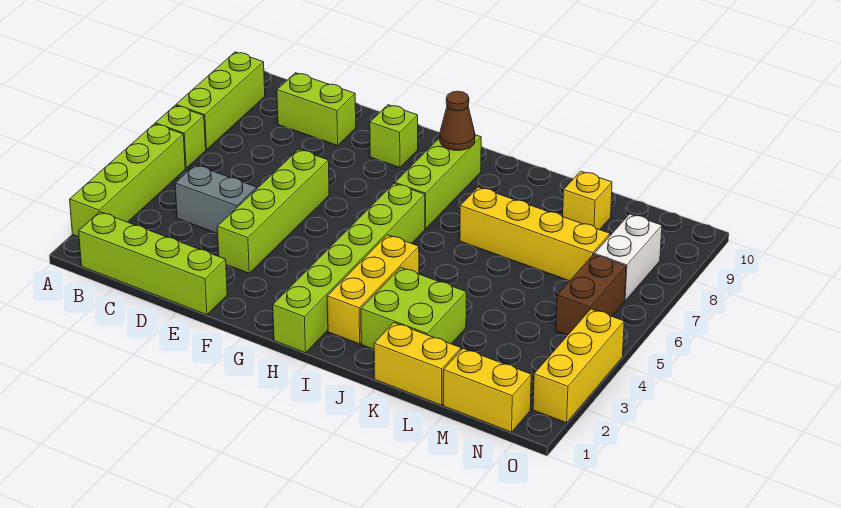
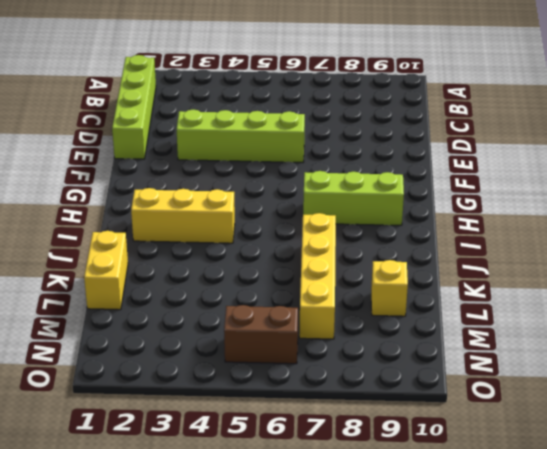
none -> lime brick A2:A5 level 1
none -> lime brick A6 level 1
none -> lime brick A7:A9 level 1

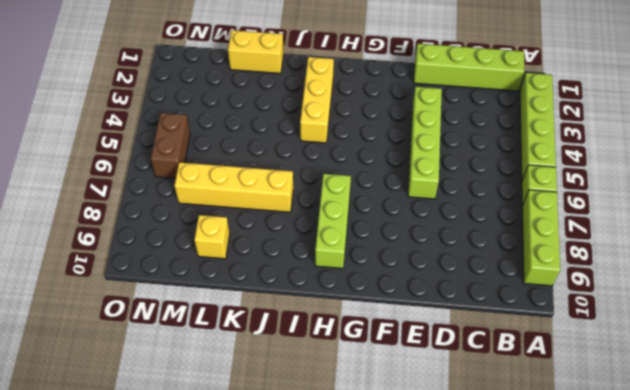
none -> grey brick C4:D4 level 1
none -> lime brick C9:D9 level 1
none -> lime brick F9 level 1

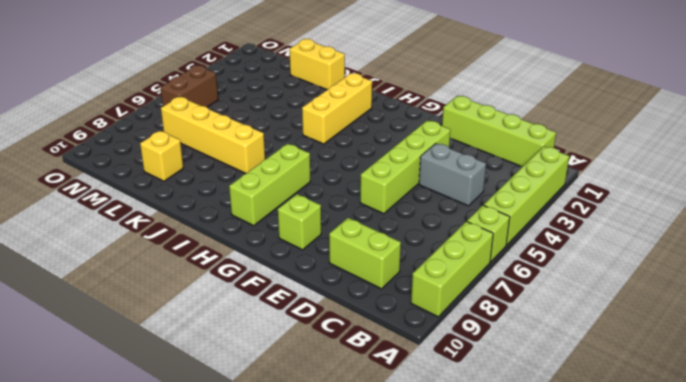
none -> lime brick H1:H6 level 1
none -> lime brick J2:K3 level 1
none -> yellow brick M1:N1 level 1

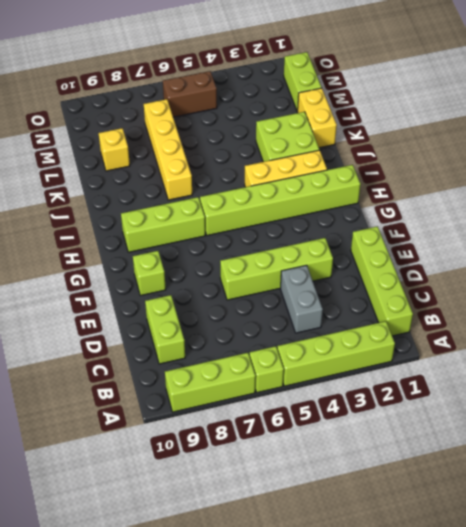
lime brick M1:N1 level 1 -> yellow brick M1:N1 level 1
none -> white brick N7:N8 level 1
none -> yellow brick O2:O4 level 1
none -> brown cone H9 level 2

